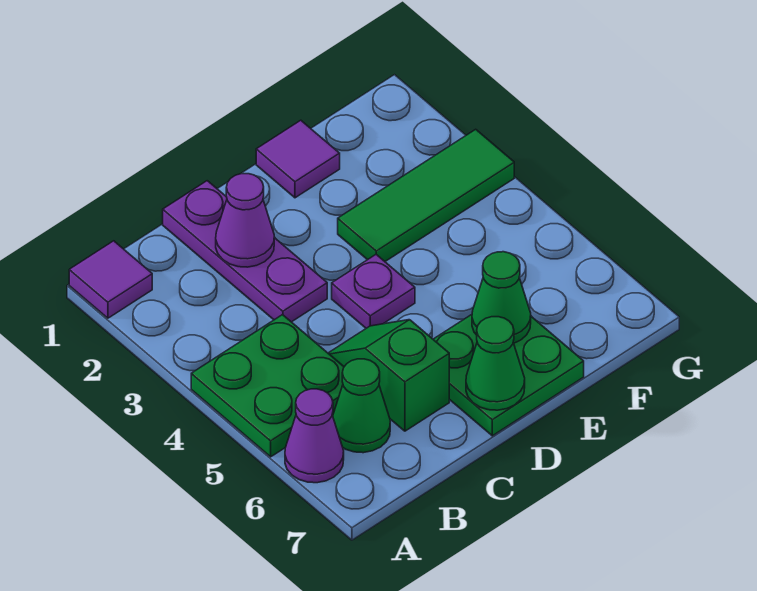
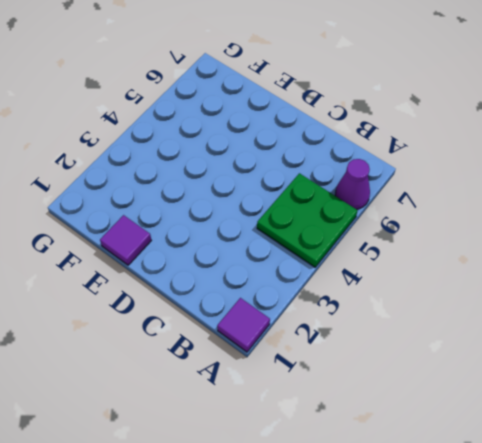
none -> green cone B6 level 1
none -> purple plate C1:C3 level 1
none -> green slope C5:C6 level 1 top 6

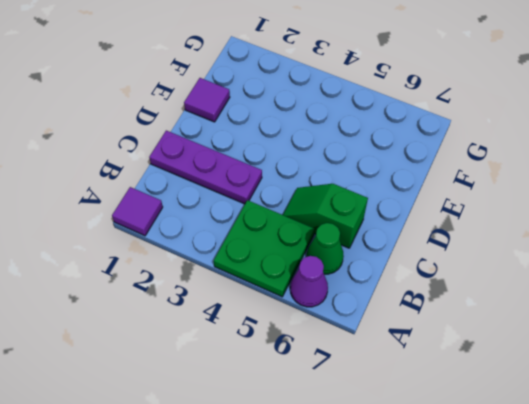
none -> purple plate D4 level 1
none -> green plate D6:E7 level 1
none -> green tile E3:G3 level 1

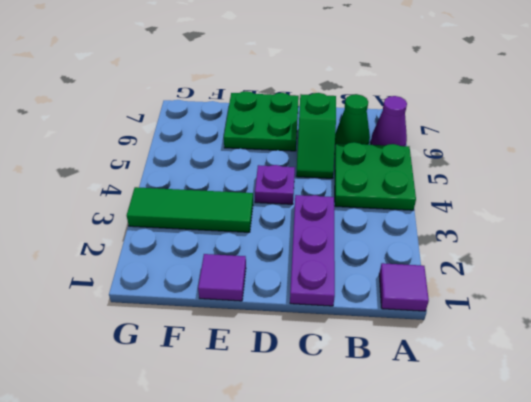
none -> purple cone C2 level 2
none -> green cone D7 level 2
none -> green cone E6 level 2

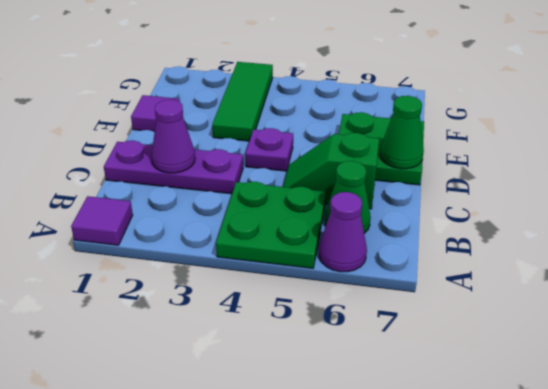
none -> green cone E6 level 2

